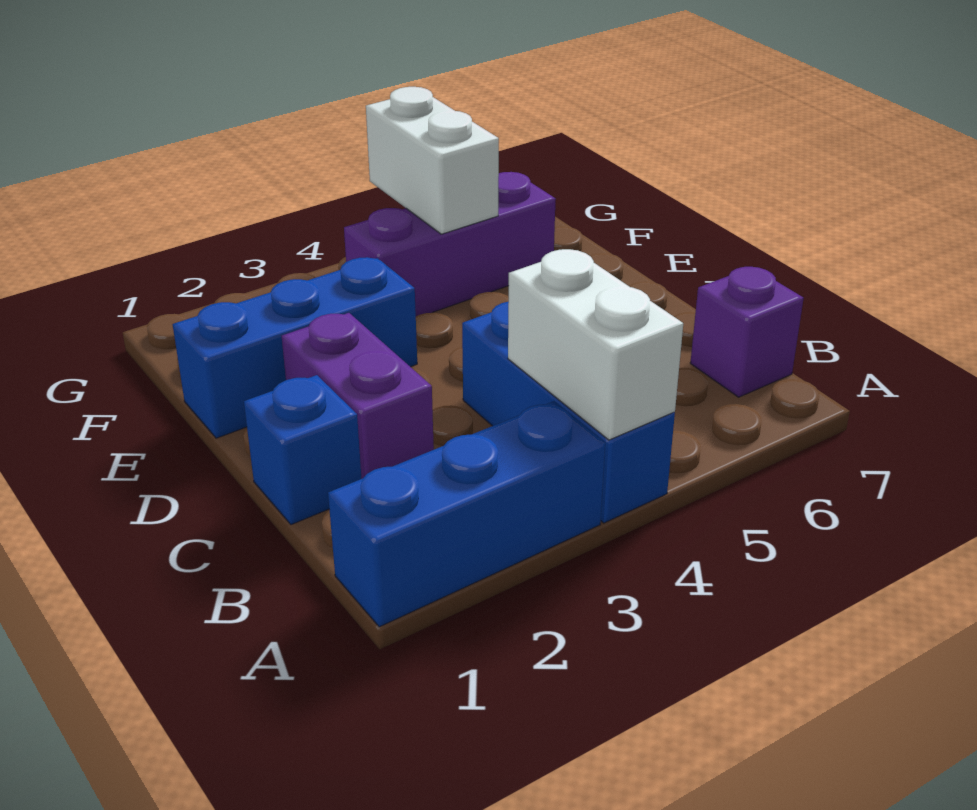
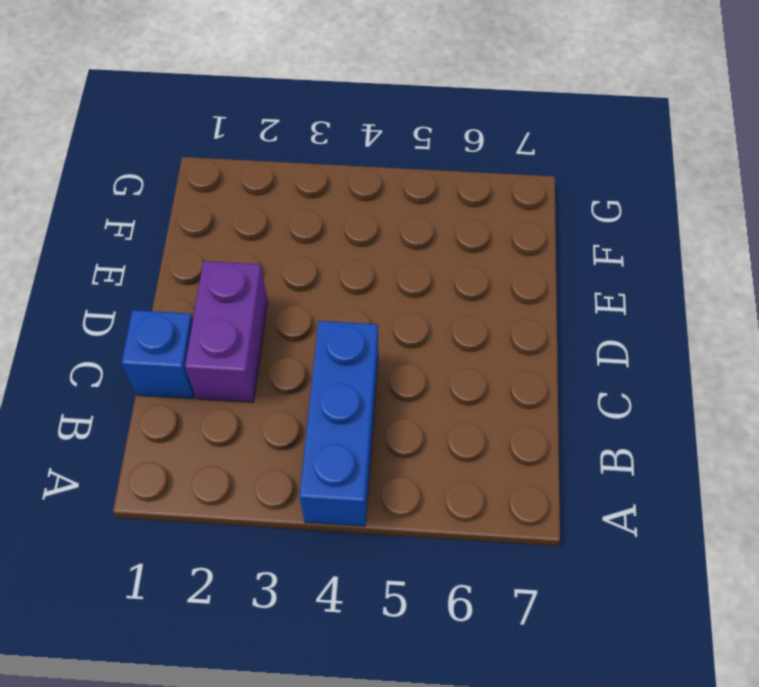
none -> blue brick A1:A3 level 1
none -> purple brick B7 level 1

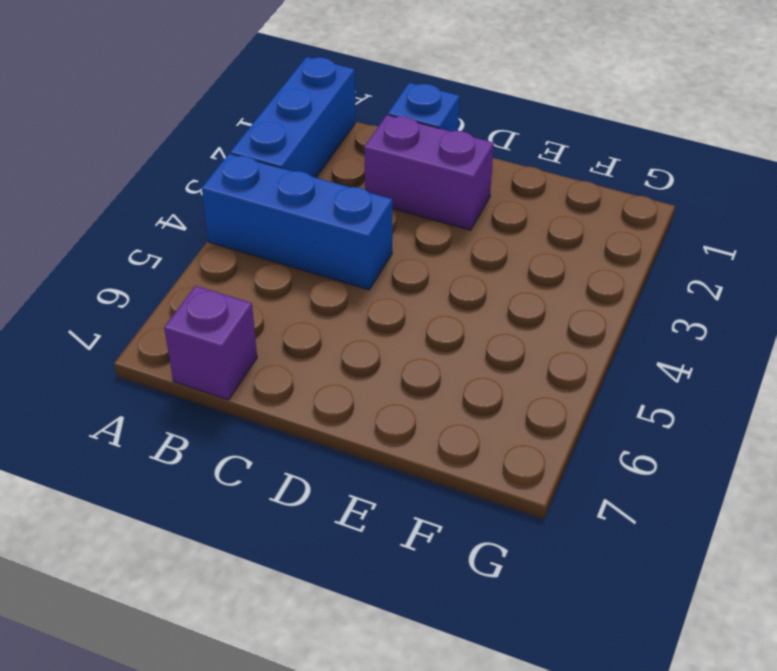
none -> blue brick E1:E3 level 1
none -> purple brick F4:F6 level 1

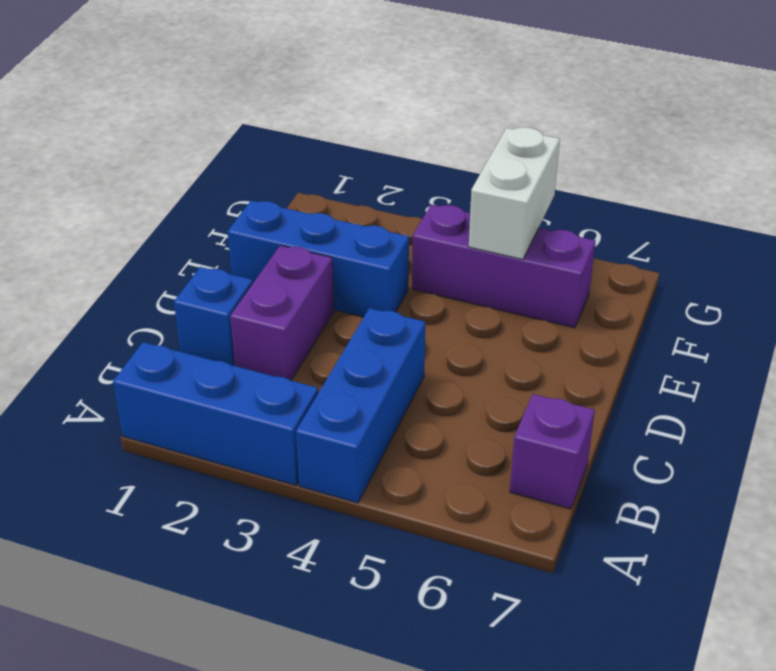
none -> white brick A4:B4 level 2

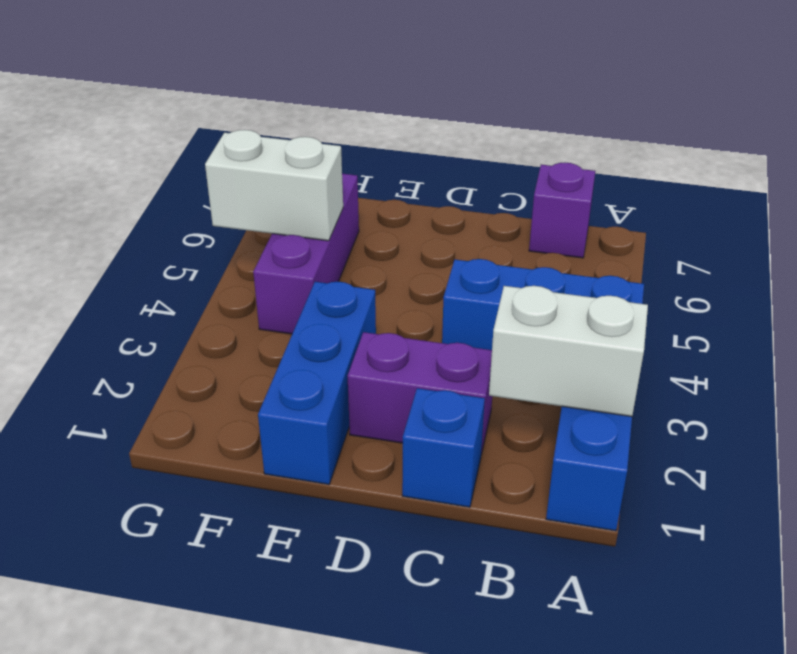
white brick A2:B2 level 2 -> white brick A4:B4 level 2

